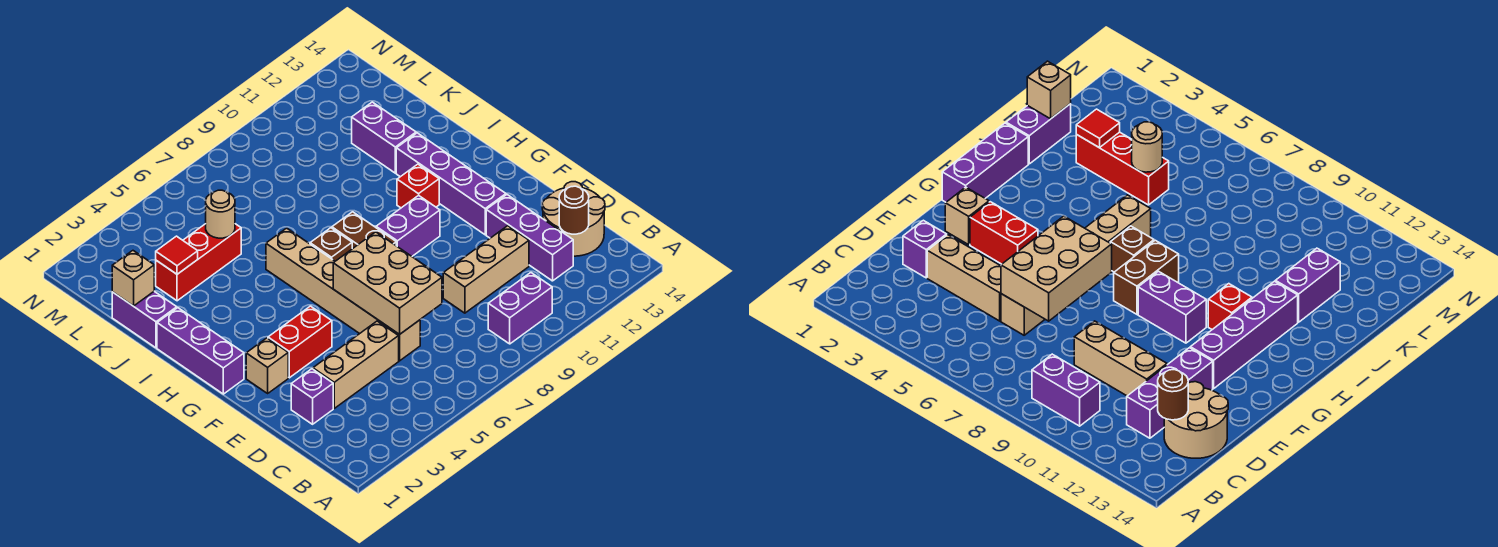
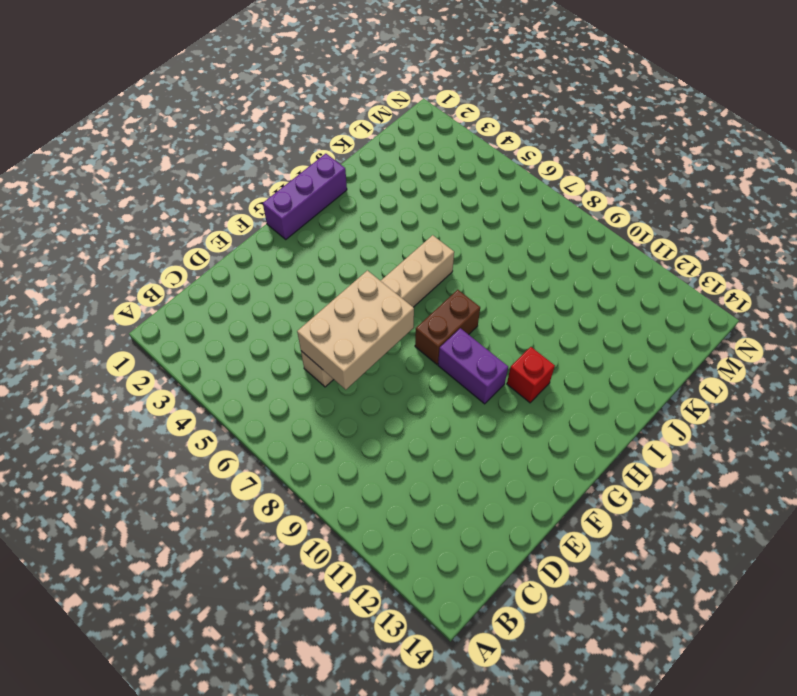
none -> purple brick B9:B10 level 1
none -> purple brick C12:E12 level 1
none -> tan round brick C13:D14 level 1

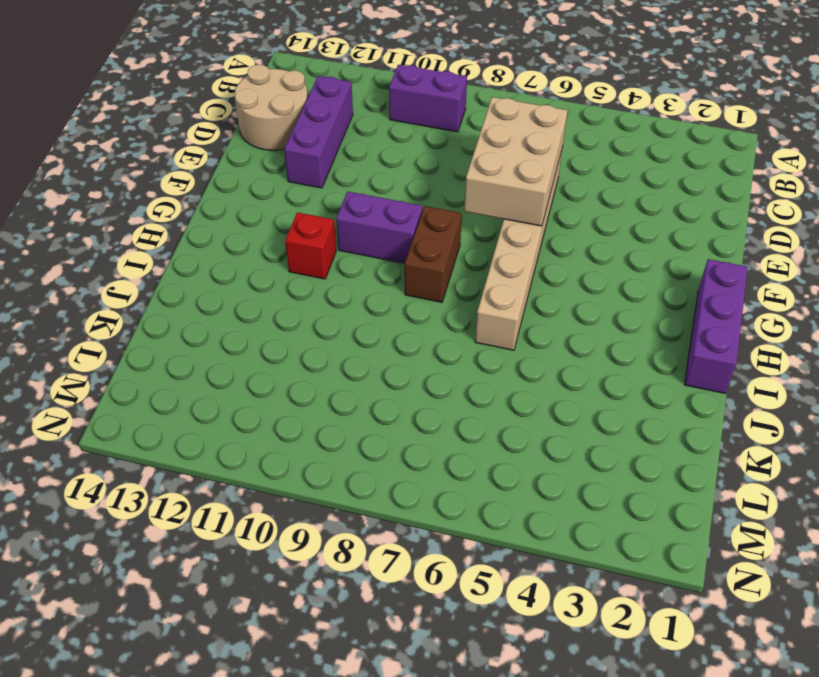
none -> purple brick D2 level 1
none -> tan brick D3:D5 level 1
none -> tan brick D9:D11 level 1

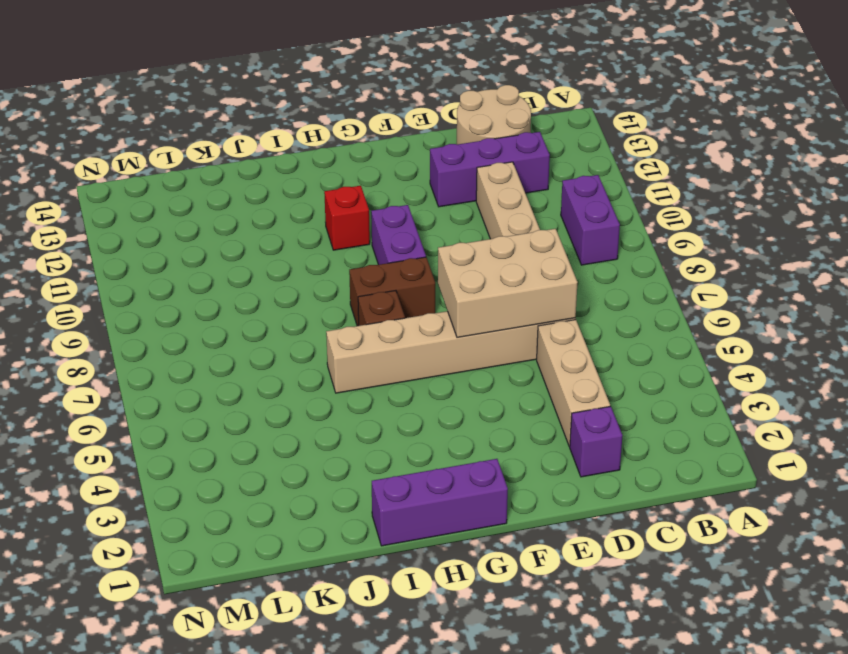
none -> tan brick F2 level 1
none -> red brick F3:F4 level 1
none -> purple brick F12:I12 level 1

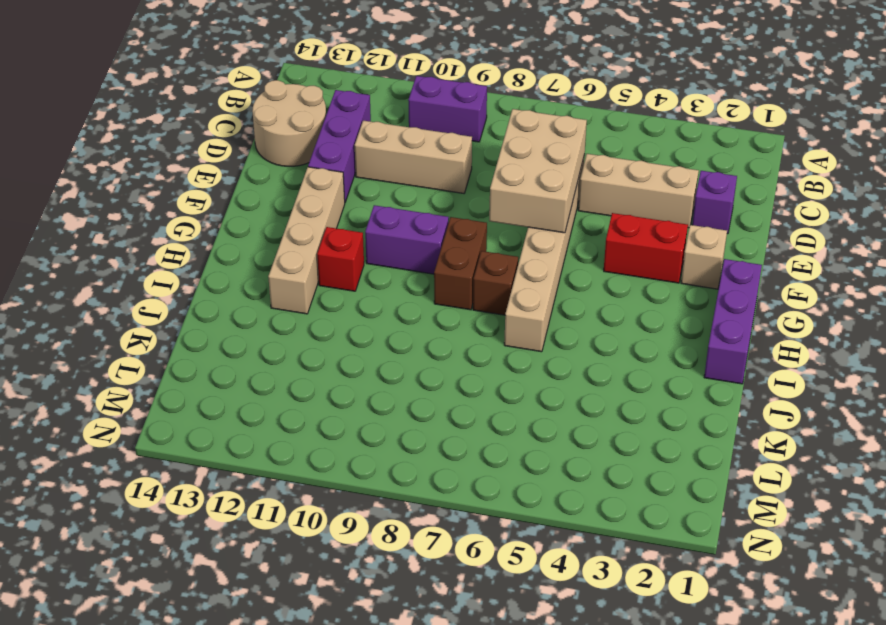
tan brick F12:I12 level 1 -> purple brick F12:I12 level 1
none -> purple brick J1:K1 level 1
none -> purple brick J12:K12 level 1
none -> red brick K3:K5 level 1

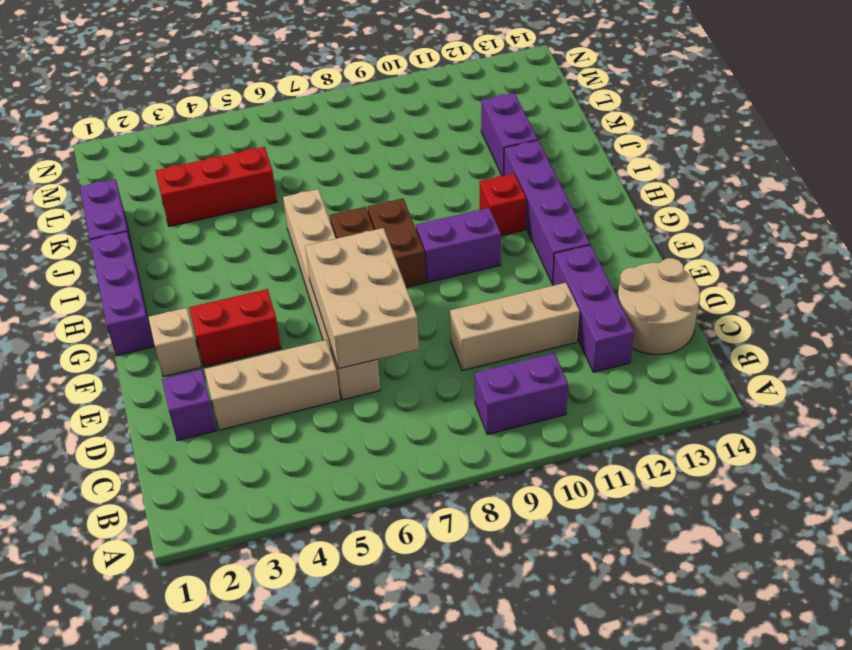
none -> brown round brick C13 level 2
none -> tan brick K1 level 2
none -> red tile K3 level 2

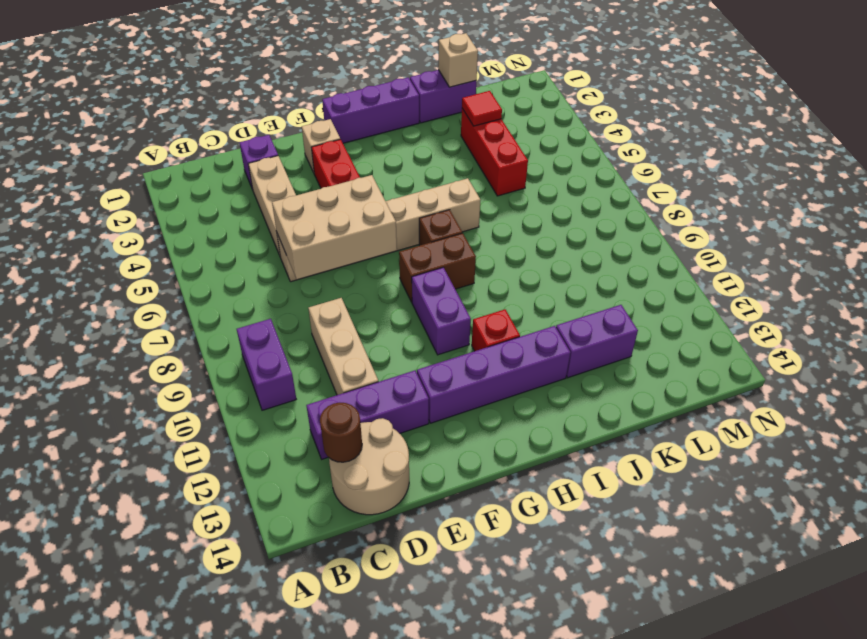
none -> tan round brick K5 level 2

